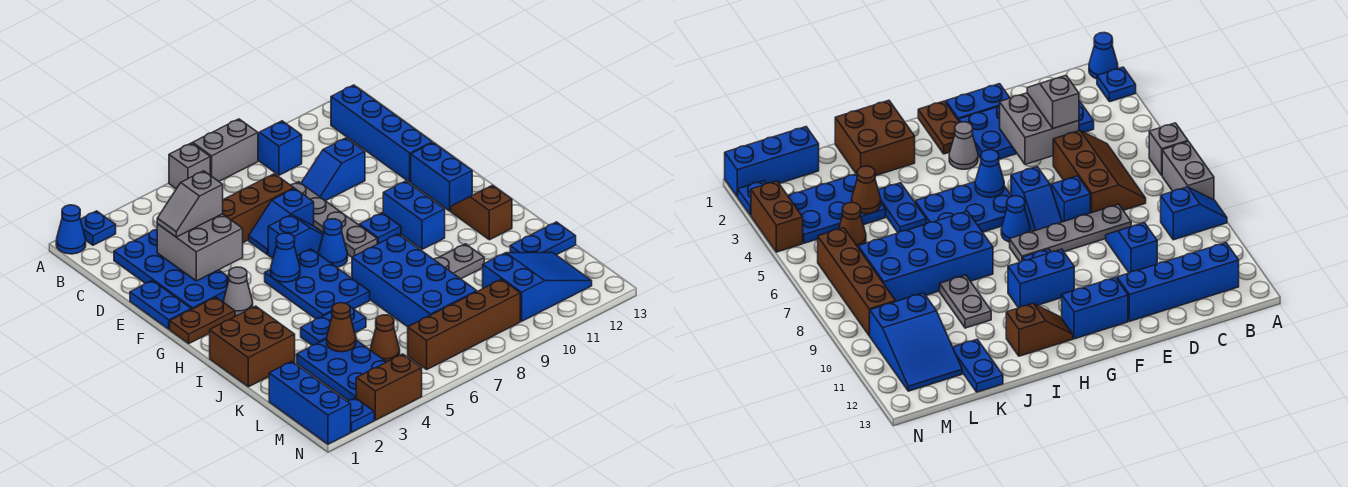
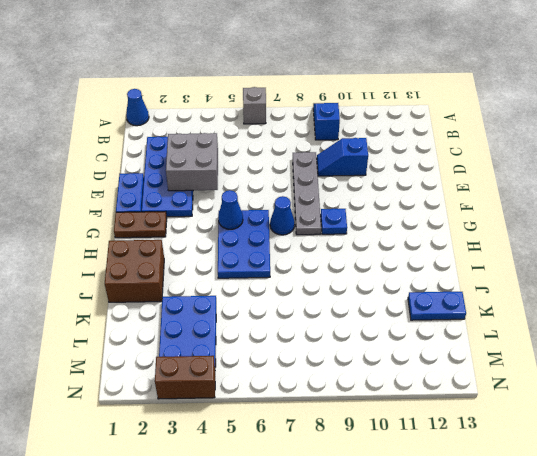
none -> blue plate A2 level 1
none -> grey brick A7:A8 level 1
none -> blue brick B12:E12 level 1
none -> brown slope C5:D7 level 1 top D

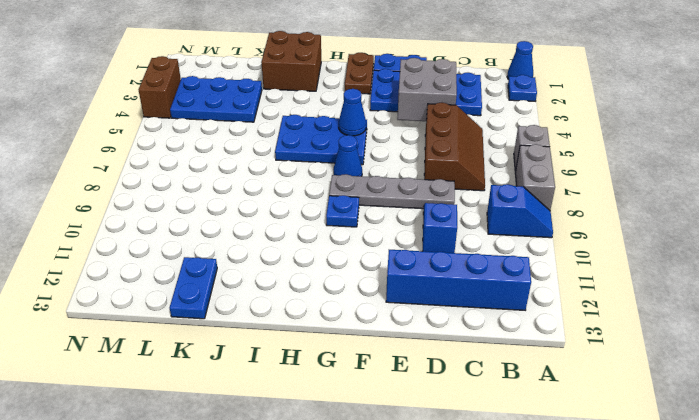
none -> blue slope E6:E7 level 1 top 7
none -> blue slope F6:F7 level 1 top 6
none -> blue brick F12:G12 level 1
none -> grey cone G3 level 1

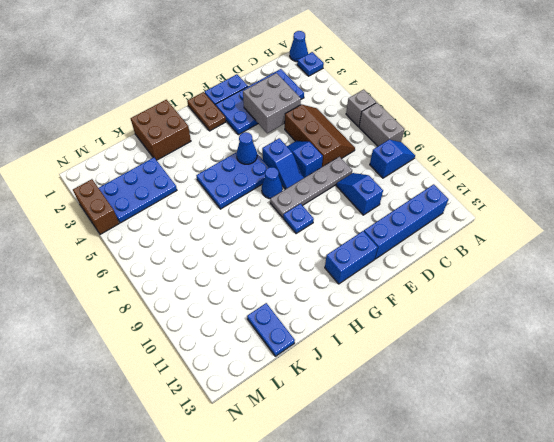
none -> grey cone G3 level 1
none -> blue brick G10:H10 level 1
none -> brown slope H12:I12 level 1 top I
none -> blue brick I7:L8 level 1

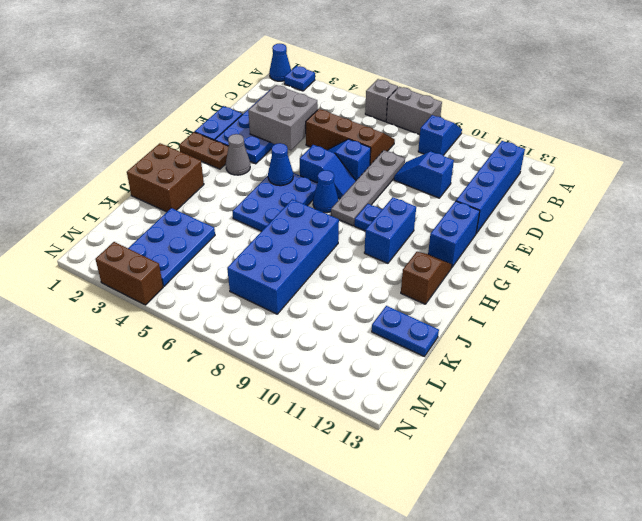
none -> blue plate J4:J5 level 1
none -> grey plate J9:J10 level 1
none -> blue brick L1:N1 level 1
none -> brown cone L5 level 1

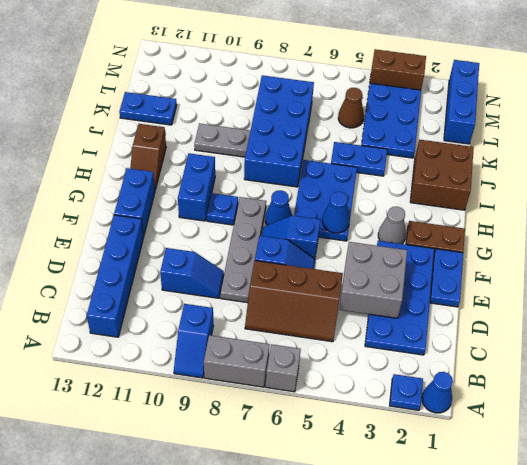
none -> blue slope L10:M12 level 1 top 10
none -> brown brick M6:M9 level 1
none -> blue plate N2 level 1
none -> brown cone K4 level 2

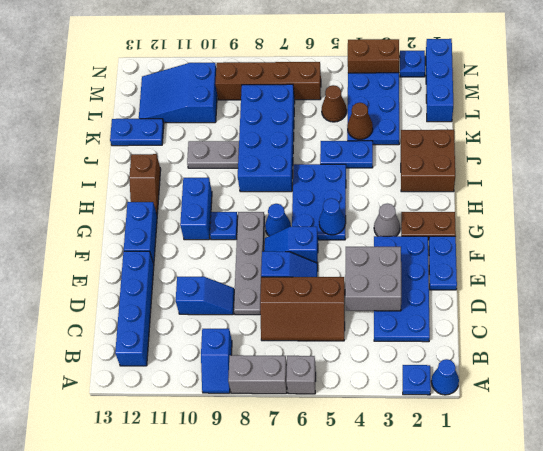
none -> grey slope D3:D4 level 3 top 4

